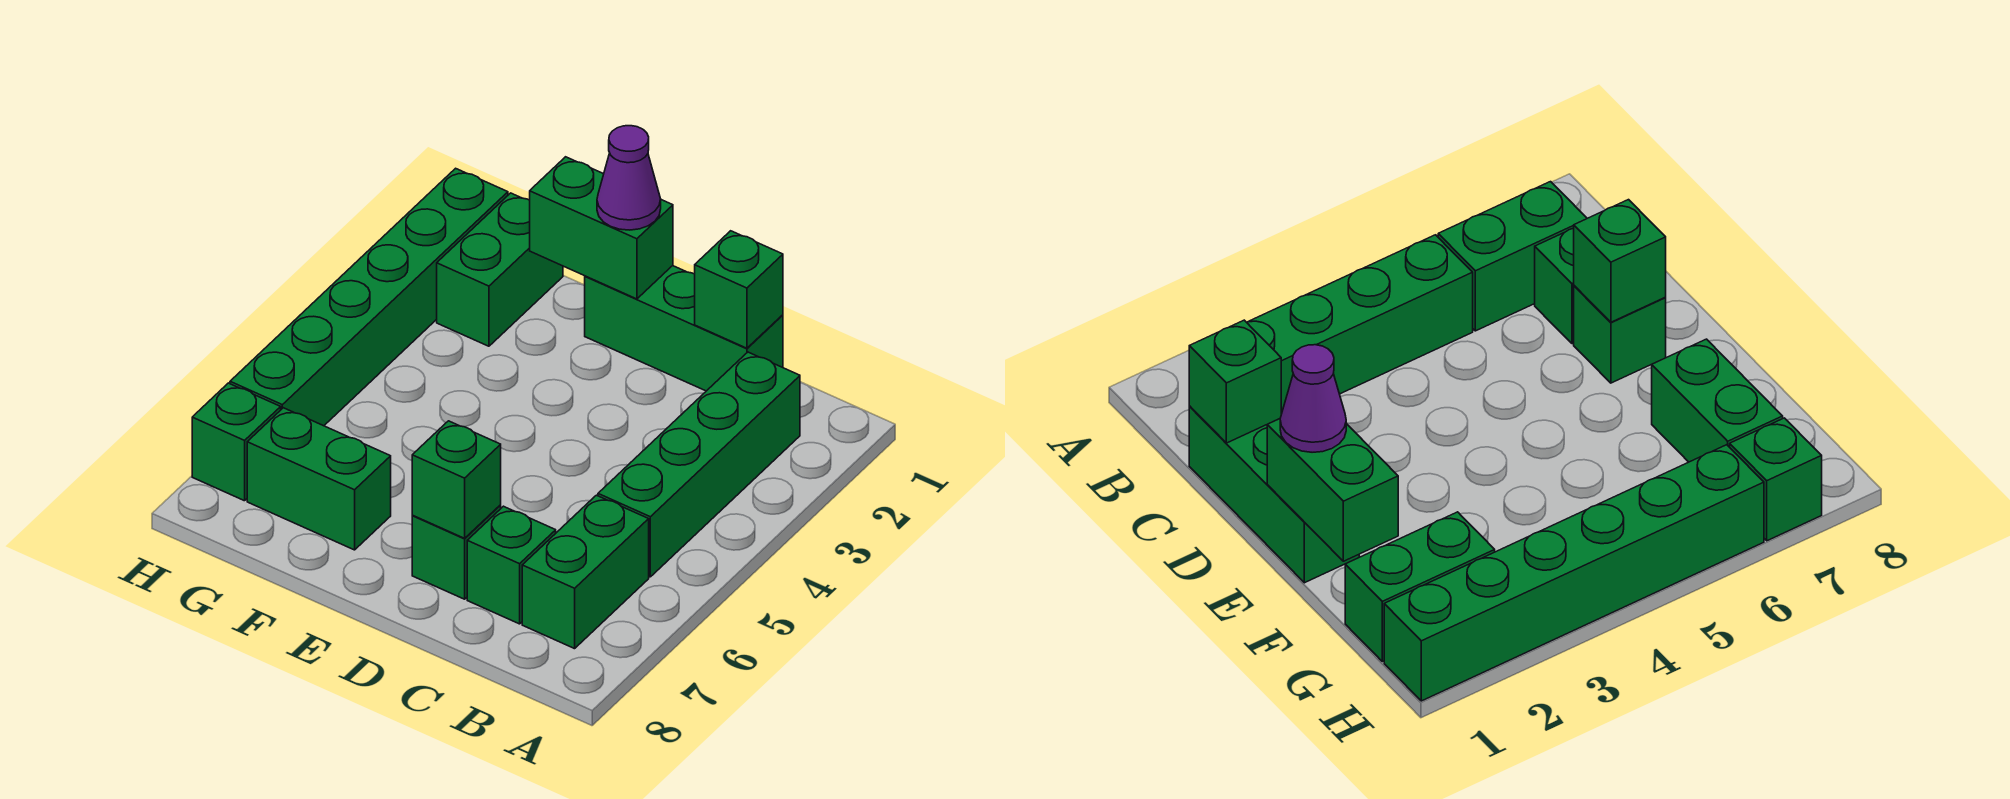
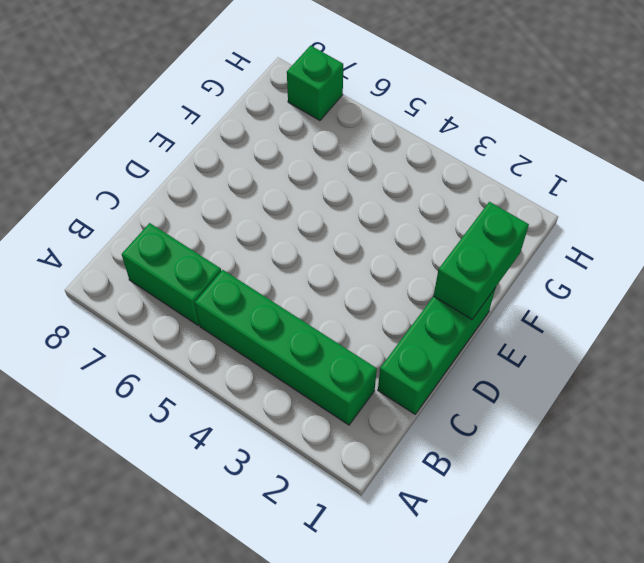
none -> green brick C7 level 1
none -> green brick D7 level 1
none -> green brick F7:G7 level 1

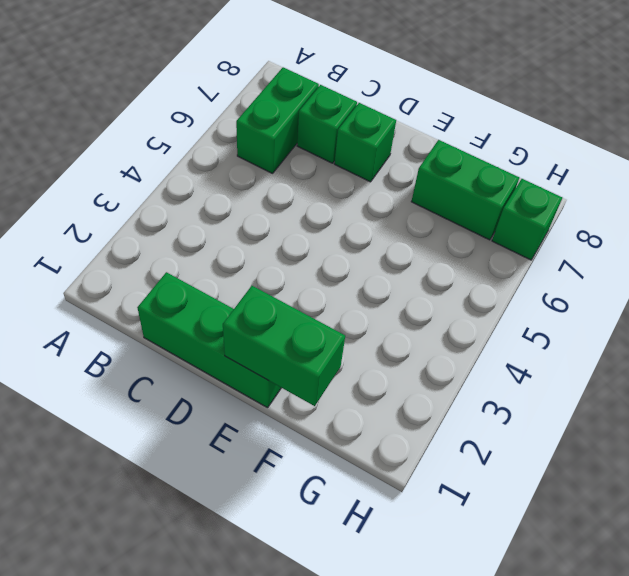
none -> green brick B2:B5 level 1
none -> green brick G1:G2 level 1
none -> green brick H1:H6 level 1

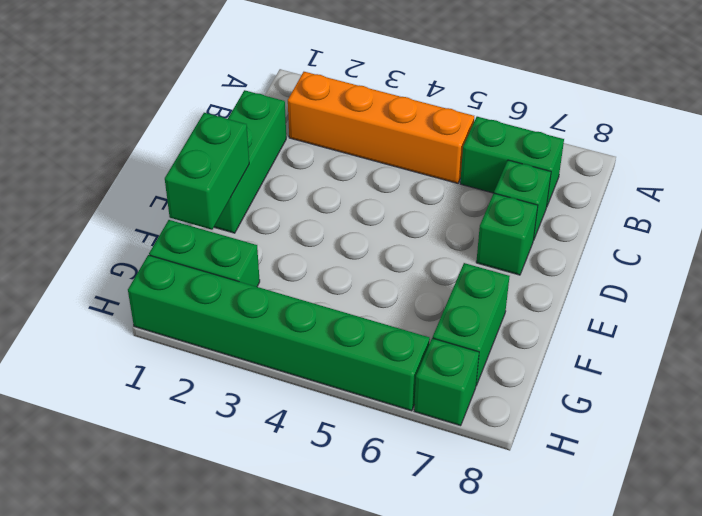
orange brick B2:B5 level 1 -> green brick B2:B5 level 1
none -> green brick C1 level 2
none -> green brick D7 level 2
none -> purple cone E1 level 3

